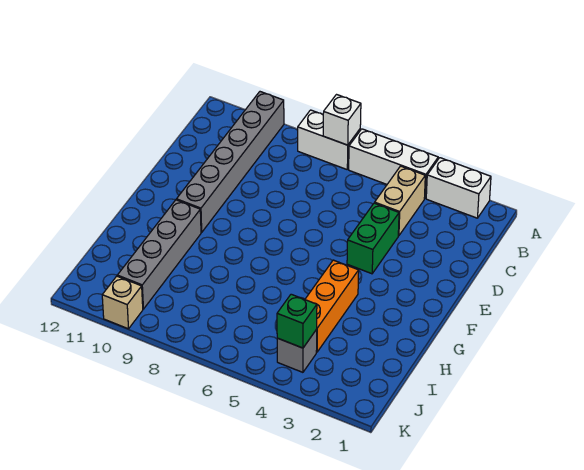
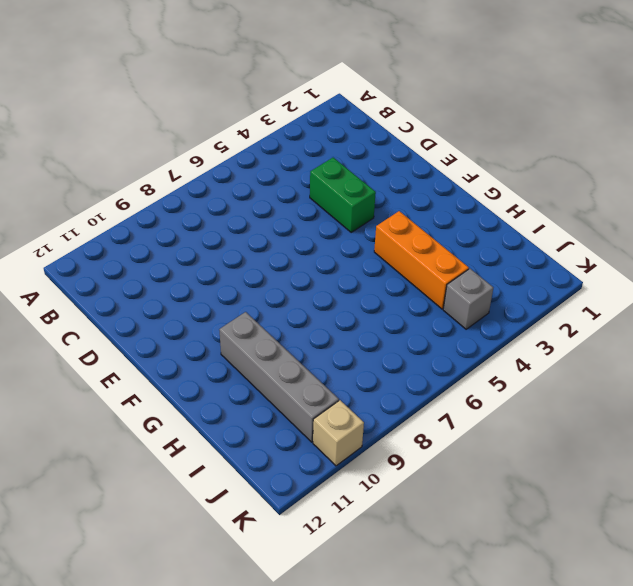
none -> white brick A2:A3 level 1
none -> white brick A4:A6 level 1
none -> white brick A7:A8 level 1

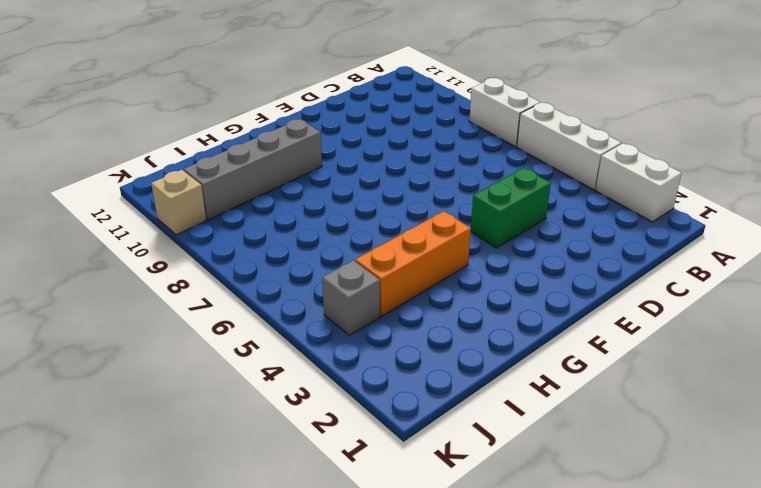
none -> grey brick A10:F10 level 1
none -> tan brick B4:C4 level 1
none -> white brick A7 level 2

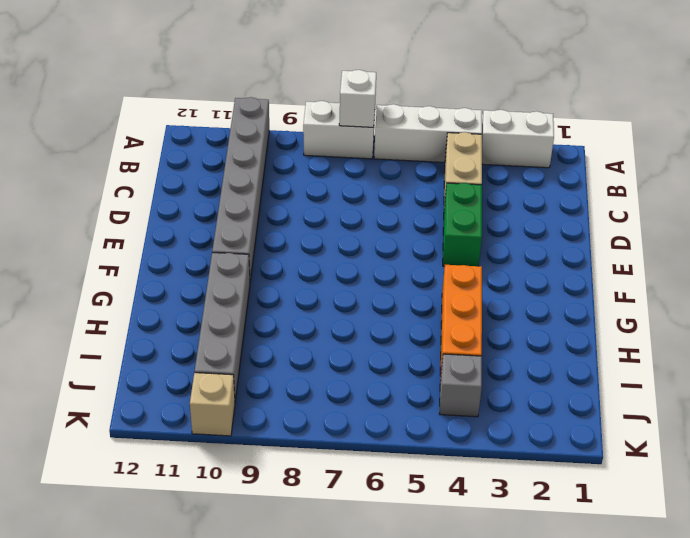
none -> green brick J4 level 2

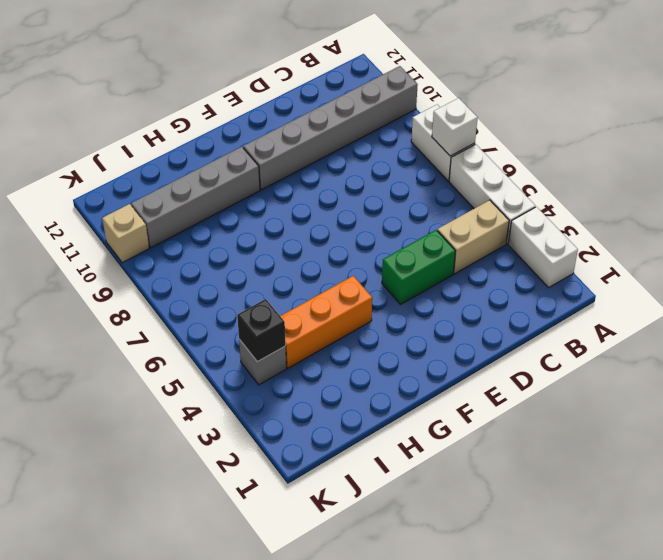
black brick J4 level 2 -> green brick J4 level 2

